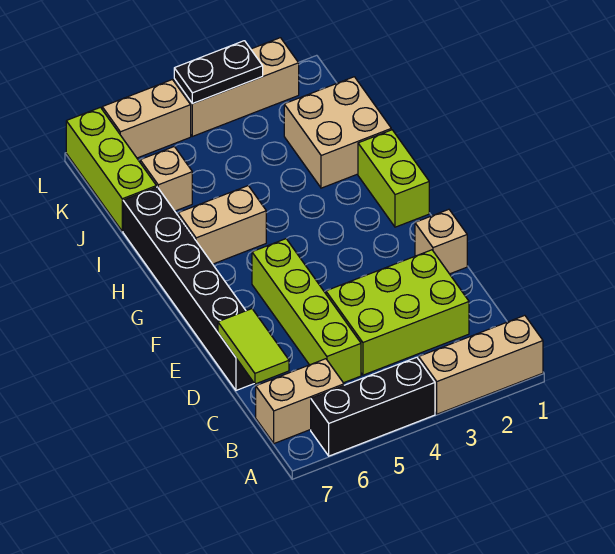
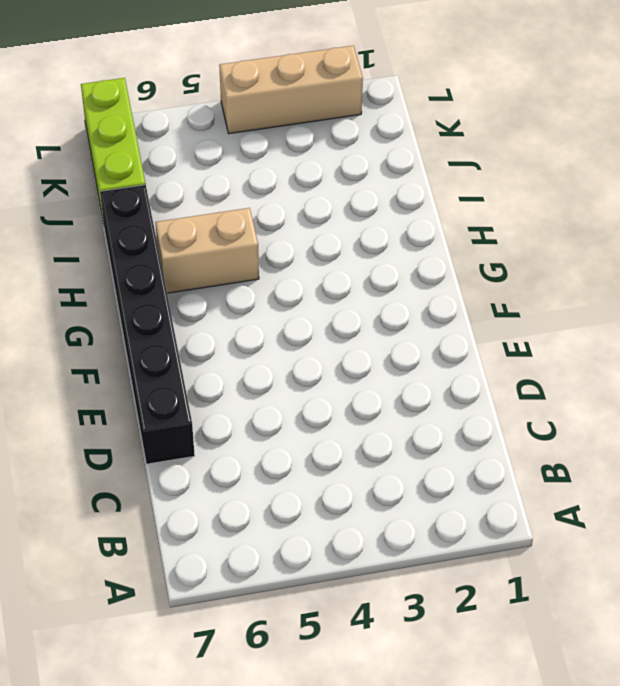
none -> tan brick A1:A3 level 1
none -> black brick A4:A6 level 1
none -> tan brick B6:B7 level 1

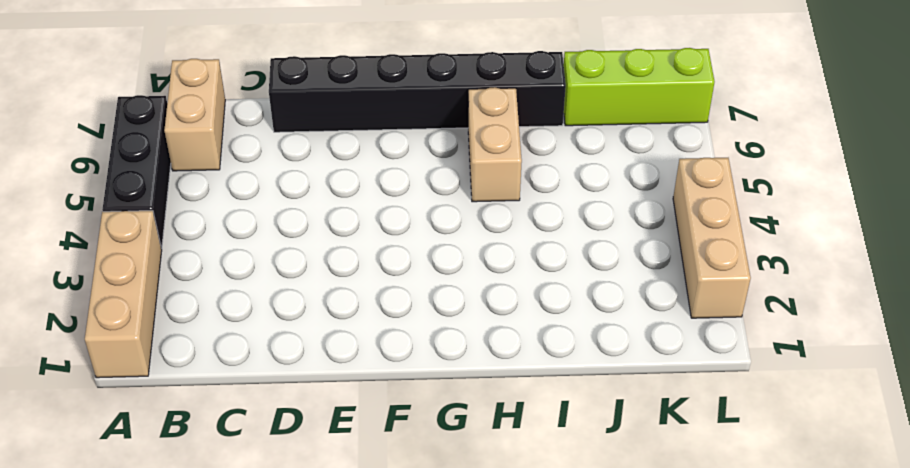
none -> lime brick C2:D4 level 1
none -> lime brick C5:F5 level 1
none -> tan brick E1 level 1

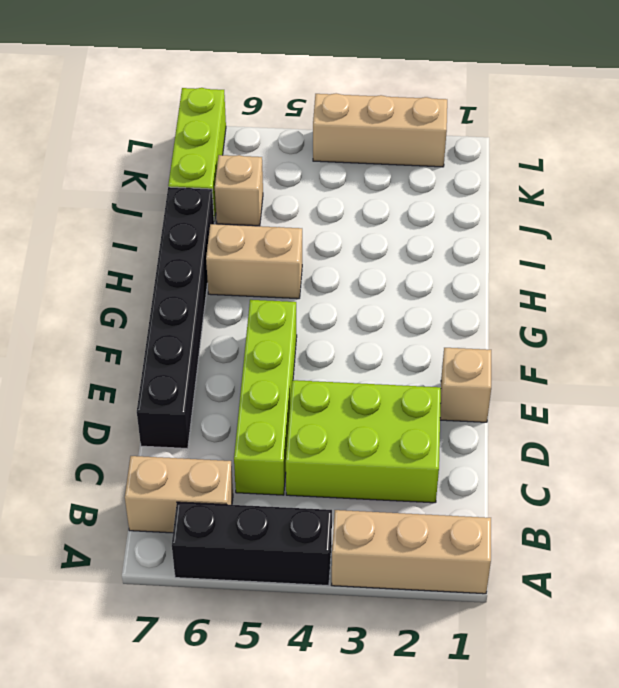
none -> lime brick G1:H1 level 1
none -> tan brick I1:J2 level 1
none -> tan brick L5:L6 level 1

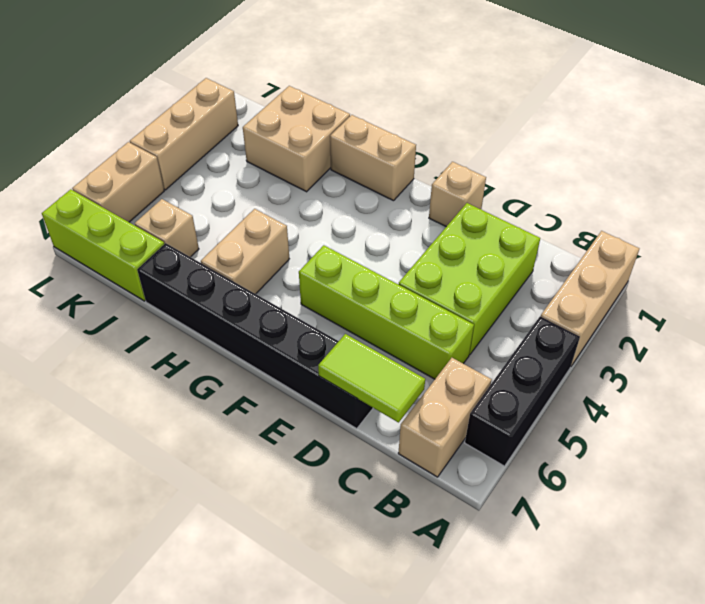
tan brick G1:H1 level 1 -> lime brick G1:H1 level 1
none -> black plate L3:L4 level 2

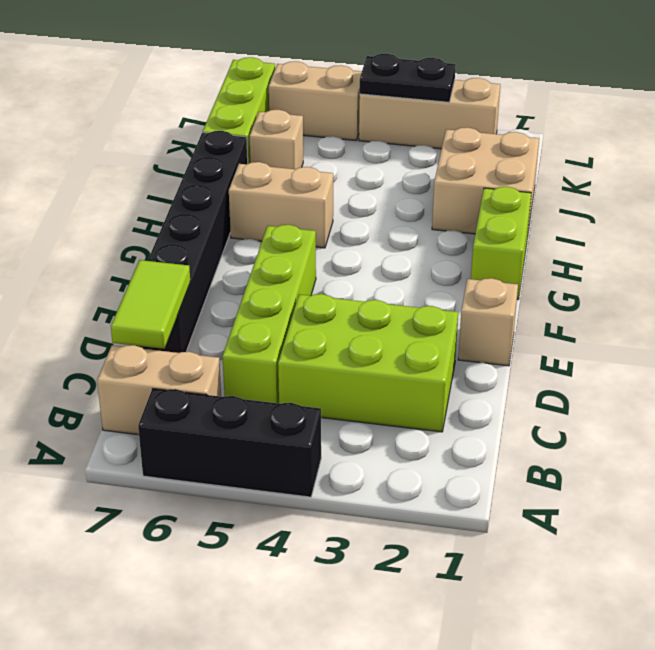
none -> tan brick A1:A3 level 1

